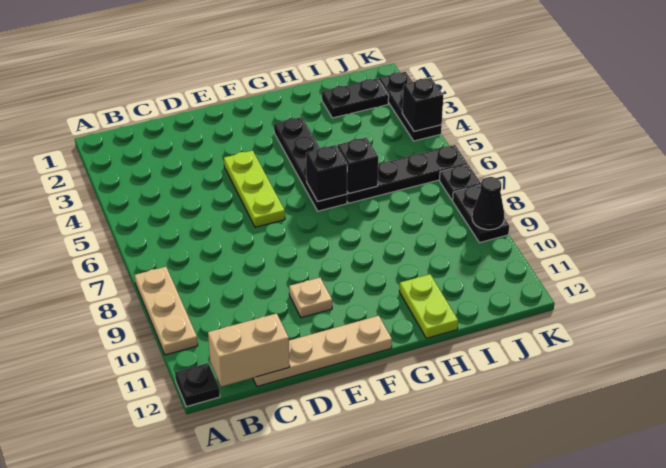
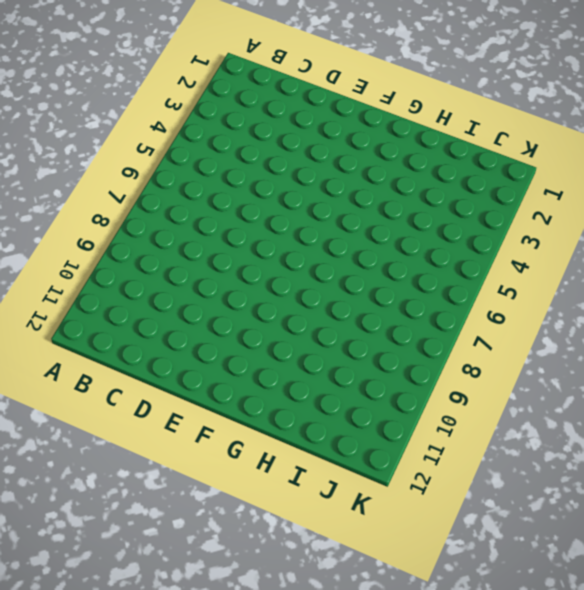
none -> tan plate A8:A10 level 1
none -> black plate A12 level 1
none -> tan plate C12:F12 level 1

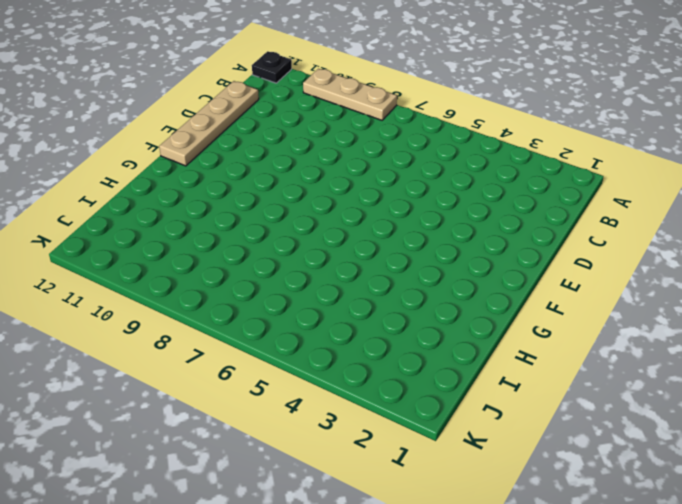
none -> lime plate E4:E6 level 1
none -> tan plate E10 level 1
none -> black plate G3:G6 level 1

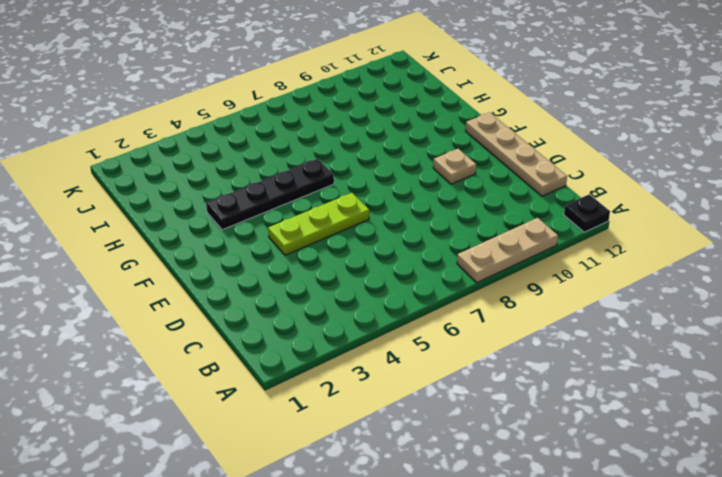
none -> black plate H6:K6 level 1
none -> lime plate H11:H12 level 1
none -> black plate I2:J2 level 1

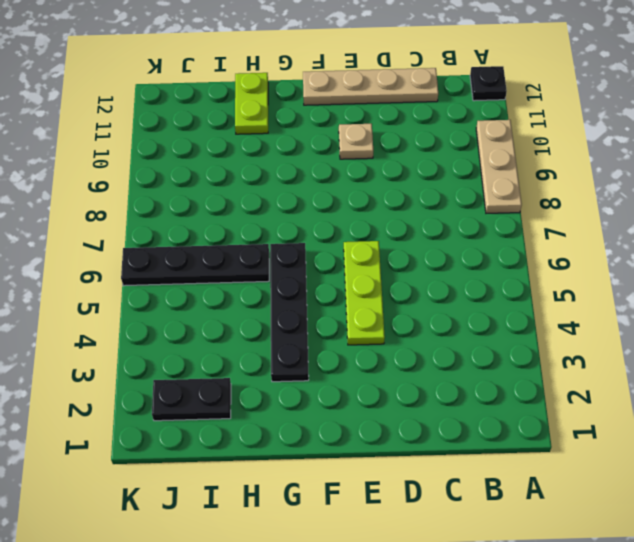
none -> black plate K2:K4 level 1
none -> black plate K7 level 1
none -> black plate K8:K9 level 1

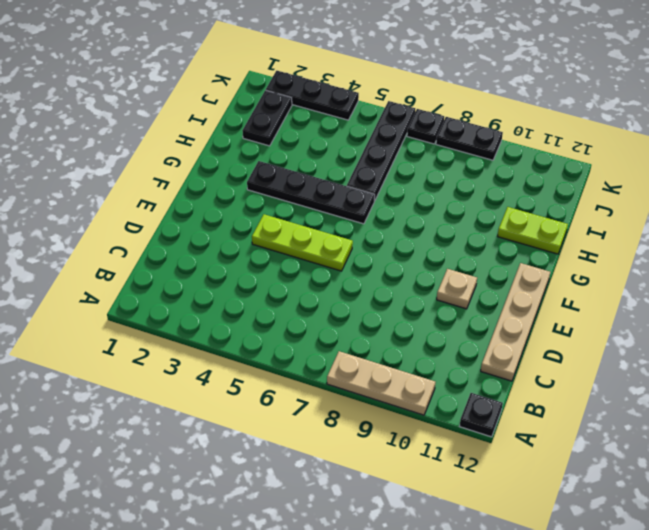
none -> tan brick B12:C12 level 2
none -> black brick G6 level 2
none -> black brick H6 level 2

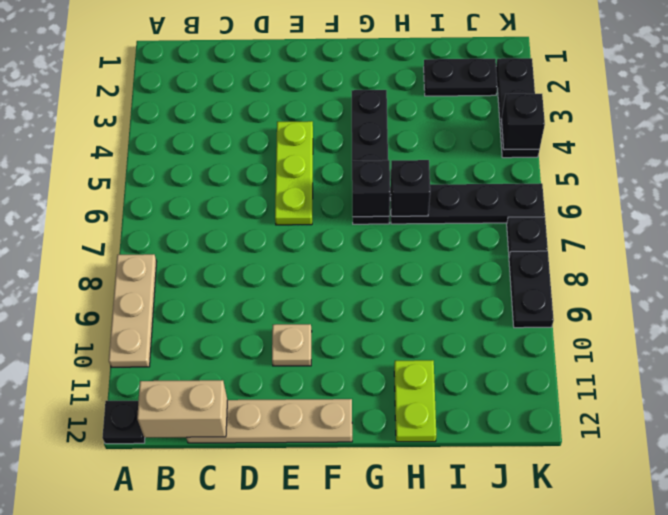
none -> black cone K9 level 2

